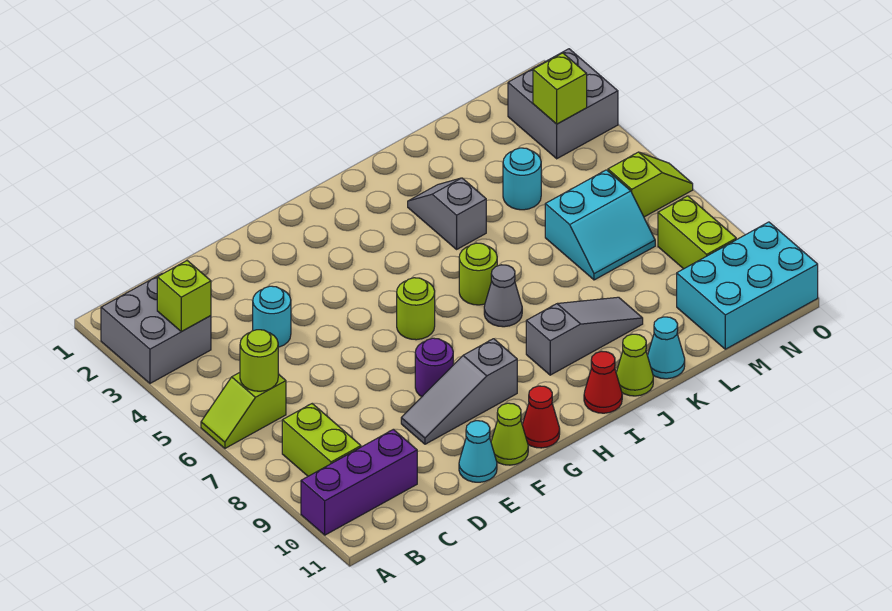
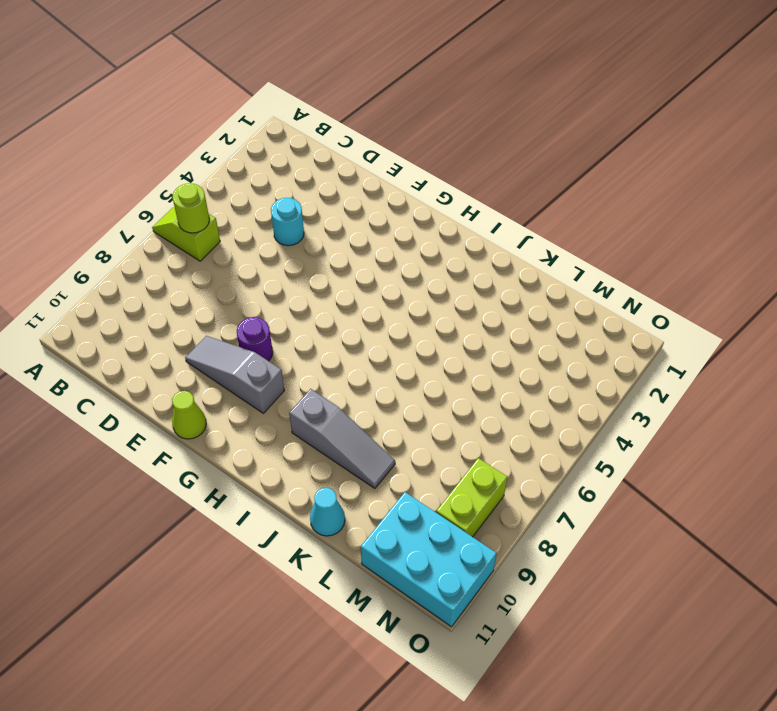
none -> grey brick A2:B3 level 1
none -> purple brick A10:C10 level 1
none -> lime brick B8:B9 level 1

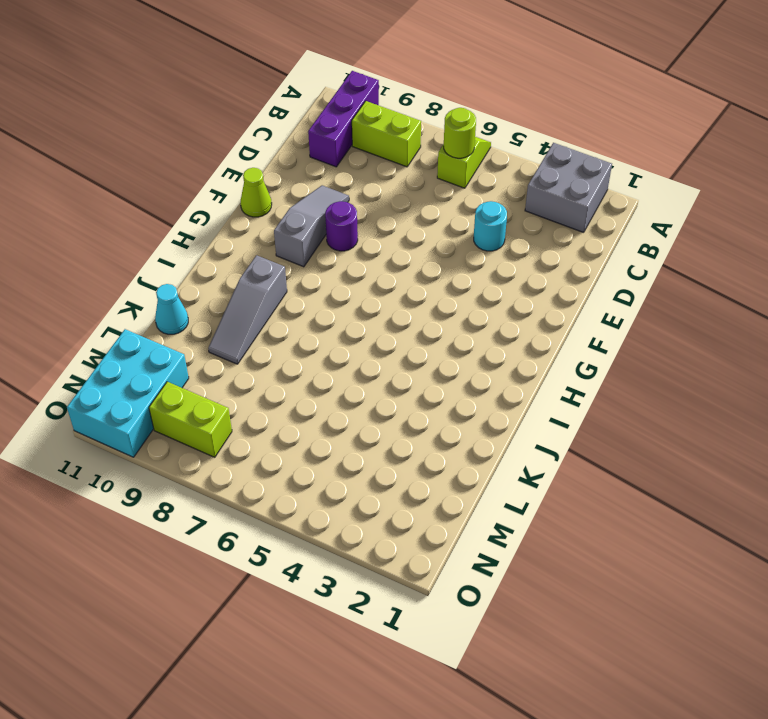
none -> cyan cone E11 level 1
none -> lime round brick G6 level 1
none -> red cone G11 level 1

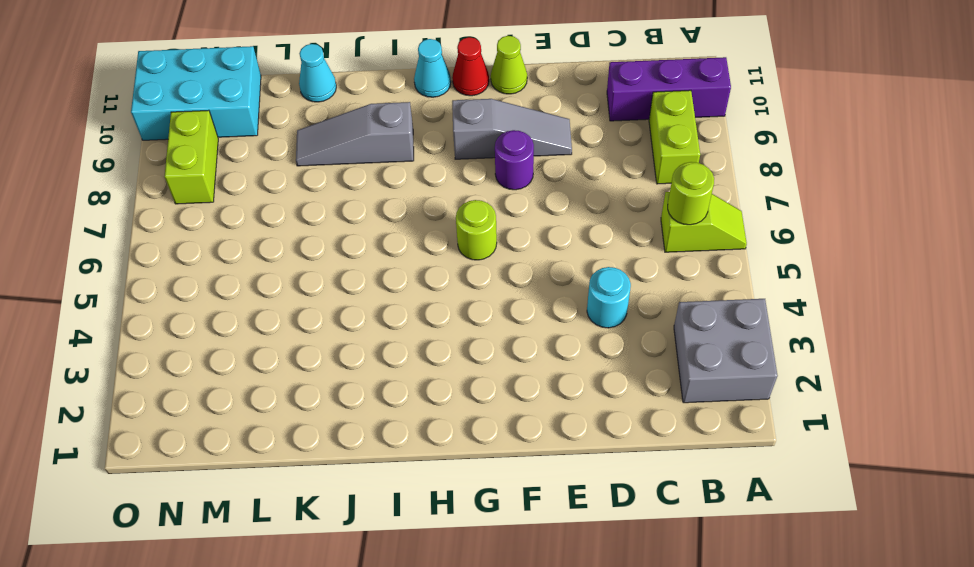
cyan cone H11 level 1 -> cyan cone E11 level 1
none -> lime round brick I6 level 1
none -> grey cone I7 level 1
none -> red cone I11 level 1

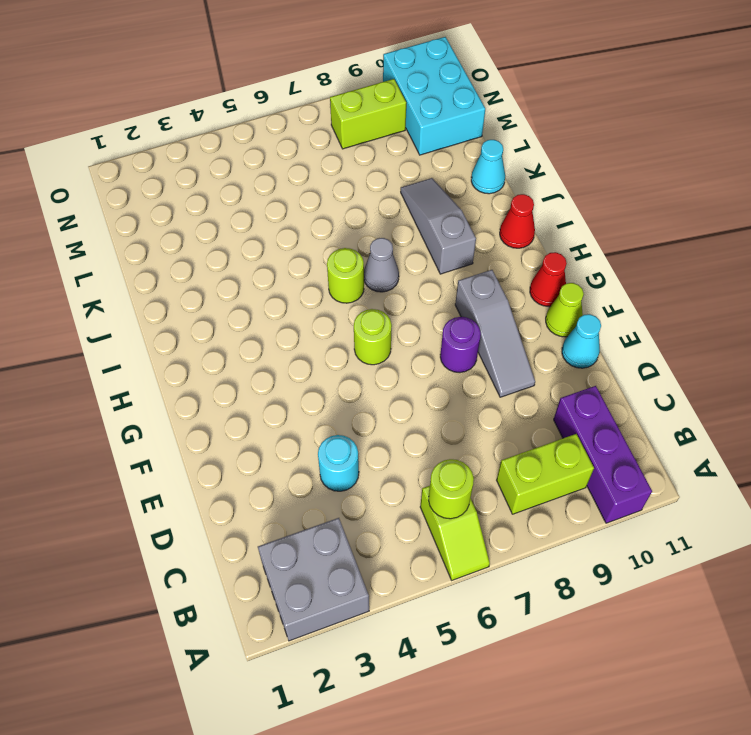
none -> grey slope J3:J4 level 1 top 4
none -> lime cone J11 level 1
none -> cyan round brick L4 level 1

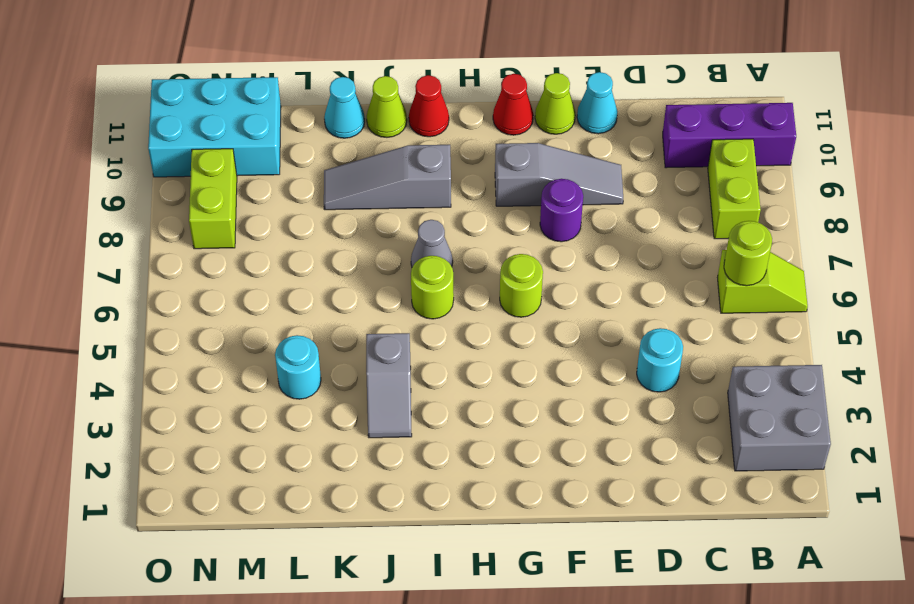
none -> cyan slope L6:M7 level 1 top 6
none -> grey brick N2:O3 level 1
none -> lime slope N6:O6 level 1 top N

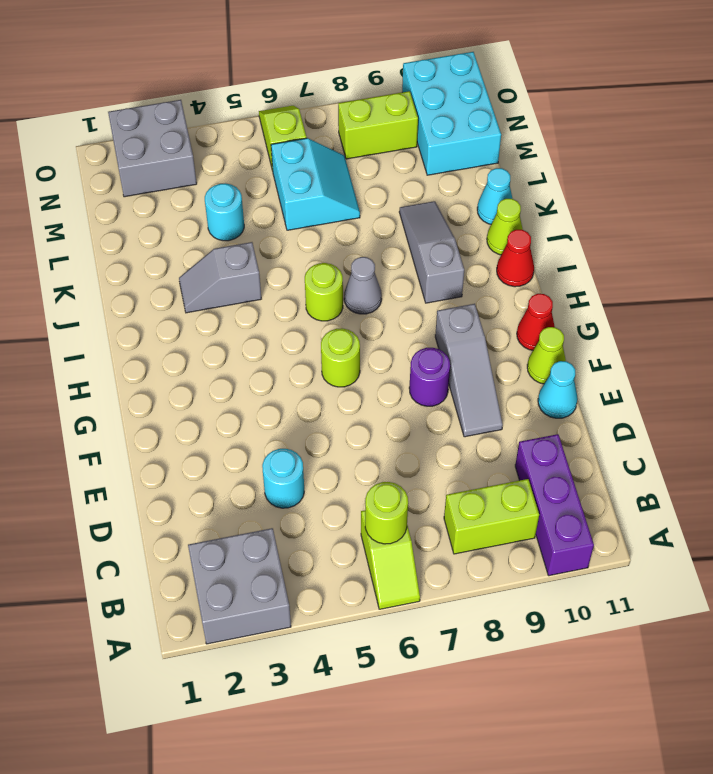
none -> lime brick B3 level 2
none -> lime brick N3 level 2

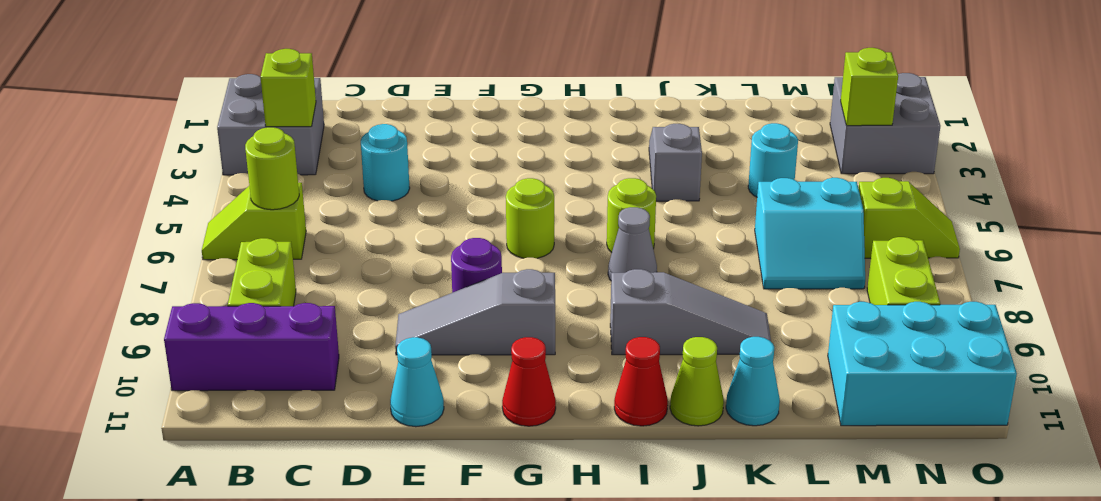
none -> lime cone F11 level 1

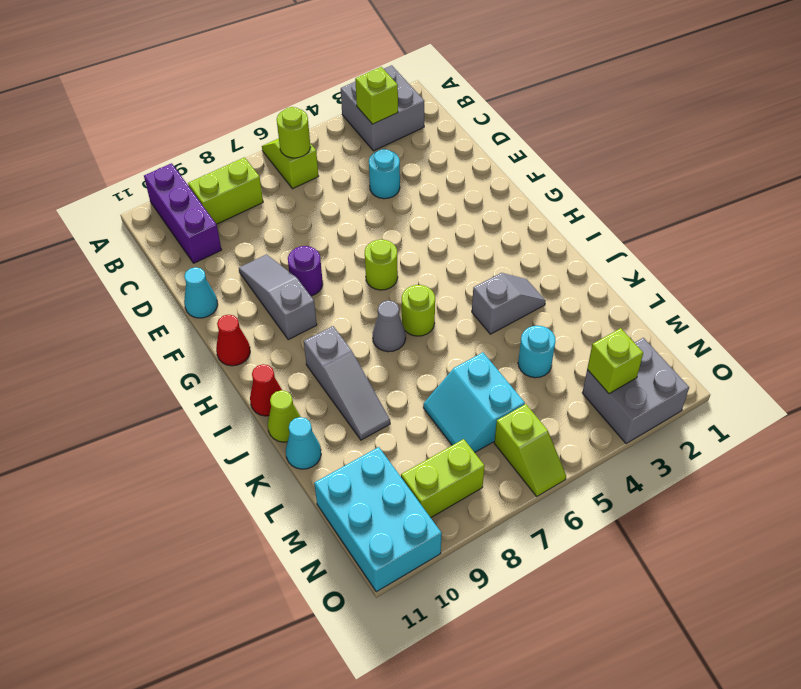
none -> lime cone F11 level 1

